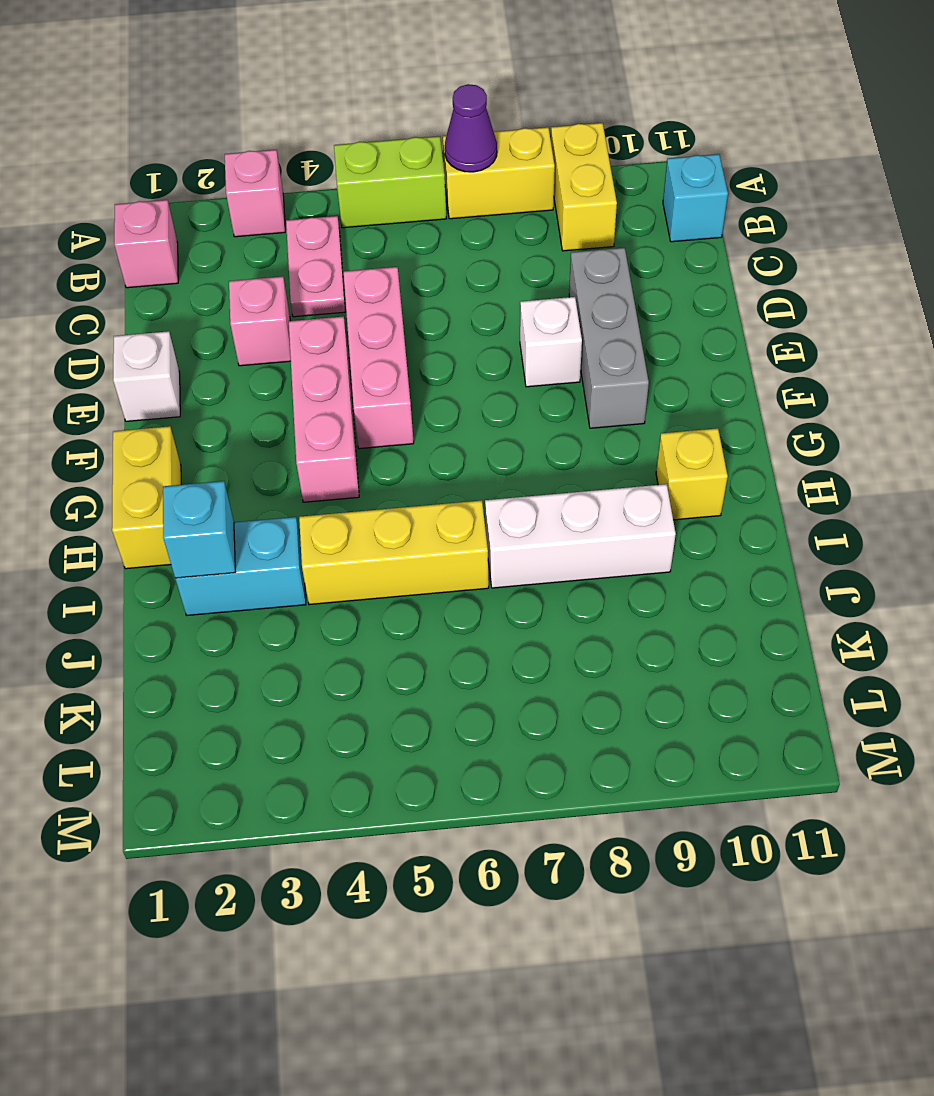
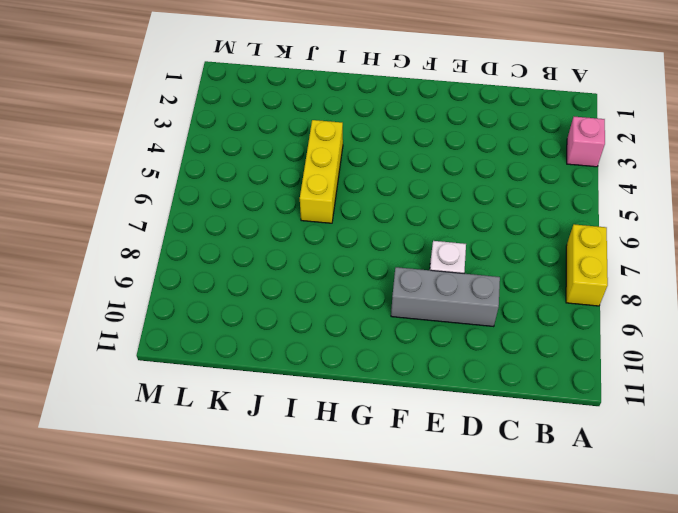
none -> lime brick A5:A6 level 1
none -> yellow brick A9:B9 level 1
none -> pink brick B1 level 1

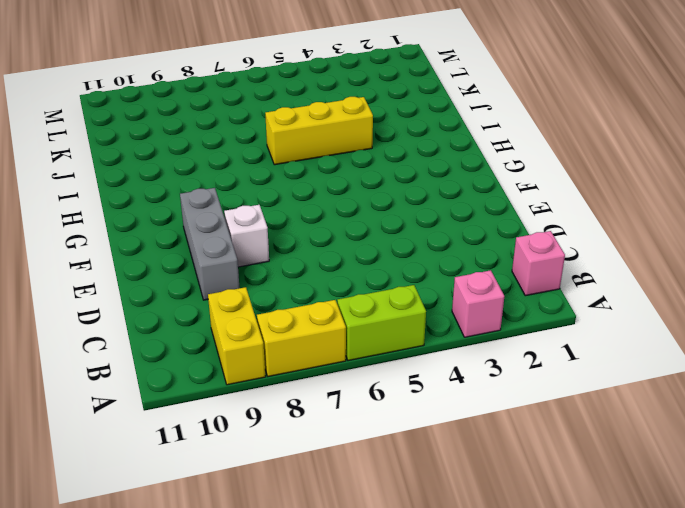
none -> pink plate B4:C4 level 1
none -> cyan brick B11 level 1
none -> pink brick D3 level 1

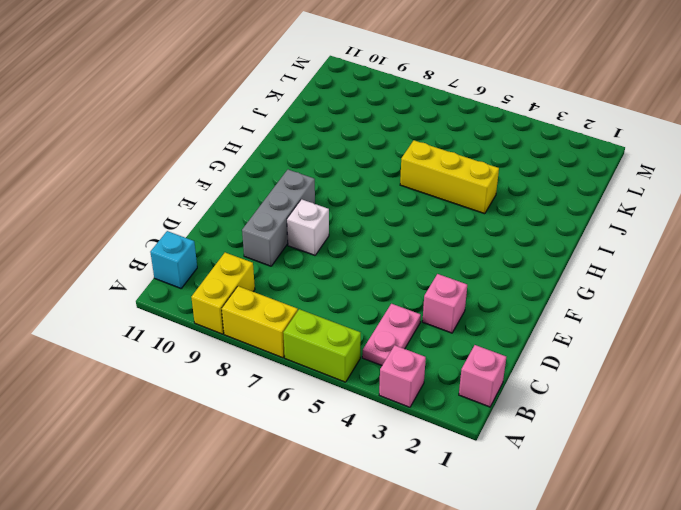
none -> pink brick D5:F5 level 1
none -> white brick E1 level 1
none -> pink brick E4:G4 level 1

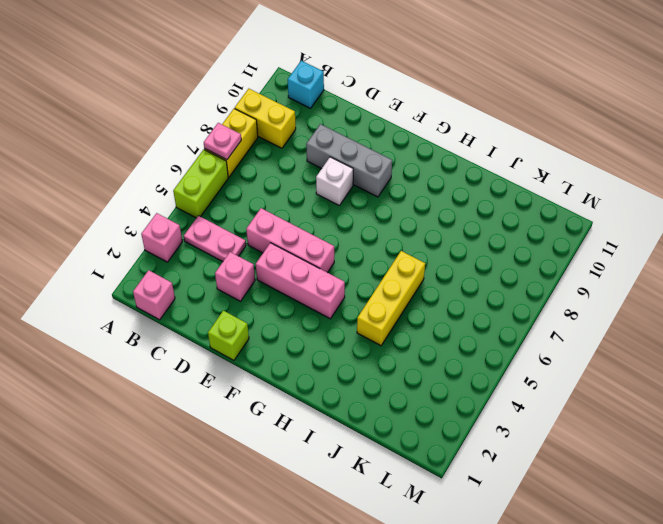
pink plate A7 level 2 -> purple cone A7 level 2
lime brick E1 level 1 -> white brick E1 level 1
none -> yellow brick G1:H1 level 1
none -> yellow brick H10 level 1
none -> cyan brick I2:I3 level 1

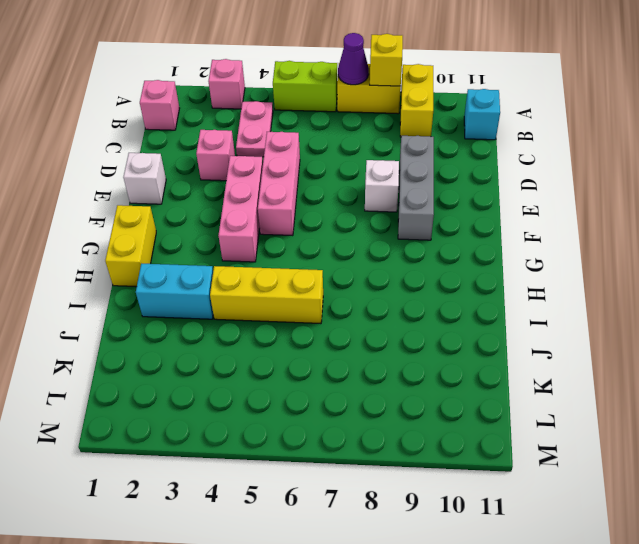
yellow brick A8 level 2 -> yellow brick H10 level 1
none -> white brick I7:I9 level 1
none -> cyan brick I2 level 2

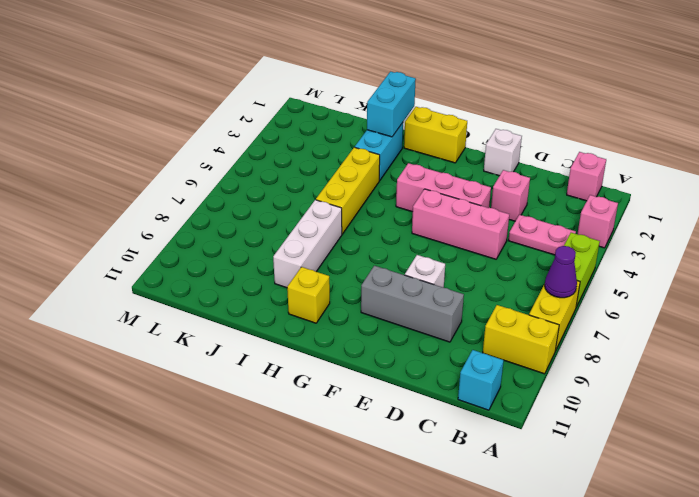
cyan brick I1:I2 level 2 -> cyan brick I2 level 2

